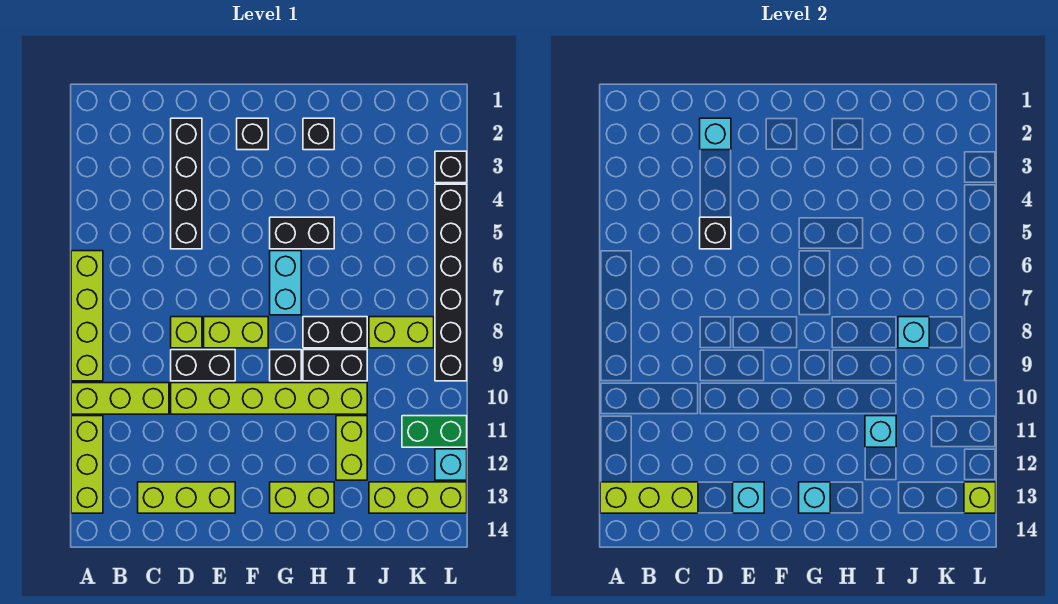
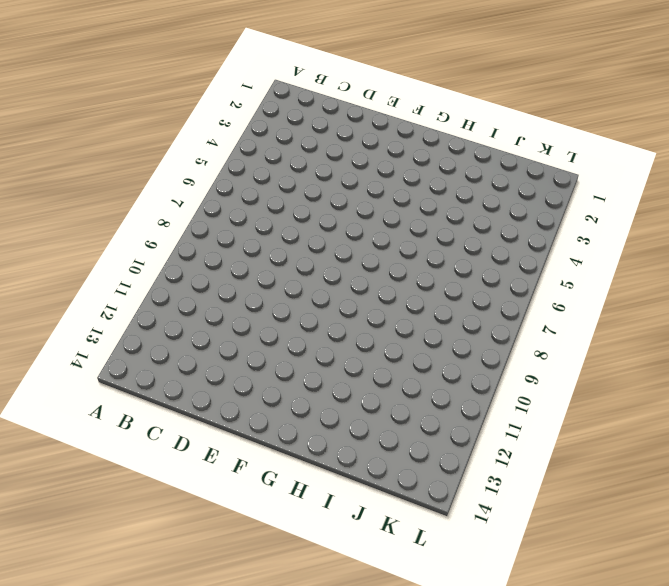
none -> lime brick A6:A9 level 1
none -> lime brick A10:C10 level 1
none -> lime brick A11:A13 level 1
none -> lime brick C13:E13 level 1

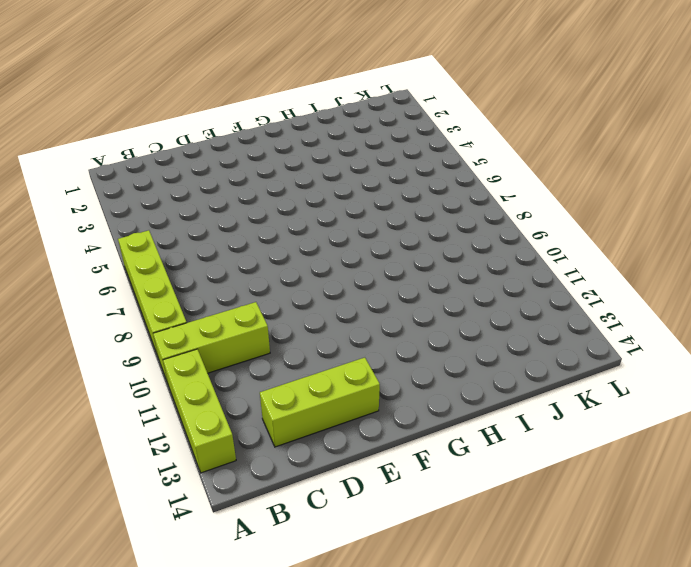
none -> black brick D2:D5 level 1
none -> lime brick D8 level 1
none -> black brick D9:E9 level 1
none -> lime brick D10:I10 level 1

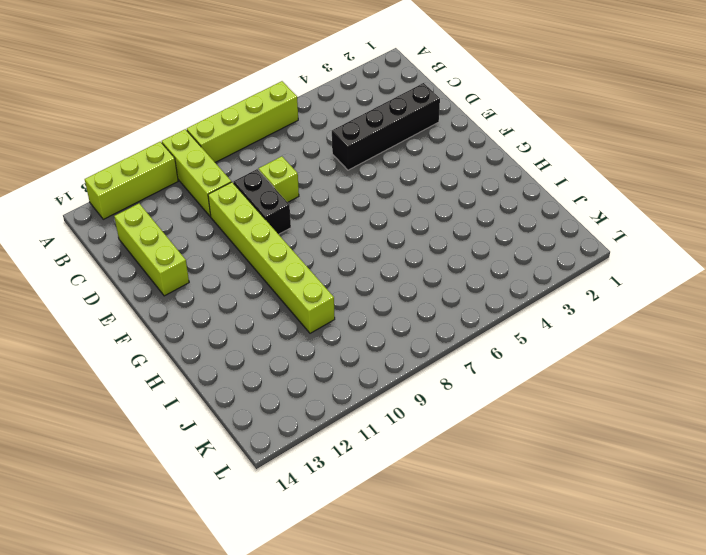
none -> lime brick E8:F8 level 1
none -> black brick F2 level 1
none -> black brick G5:H5 level 1
none -> cyan brick G6:G7 level 1

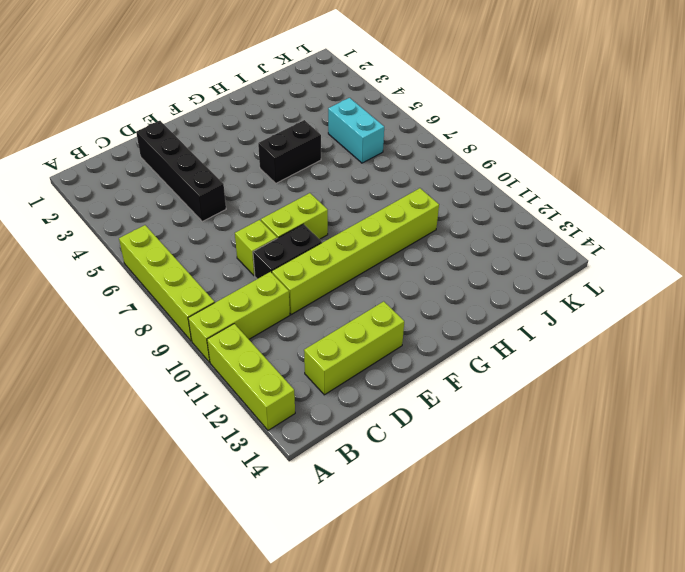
cyan brick J5:J6 level 1 -> cyan brick G6:G7 level 1
none -> black brick F2 level 1
none -> black brick G9 level 1
none -> lime brick G13:H13 level 1
none -> black brick H2 level 1

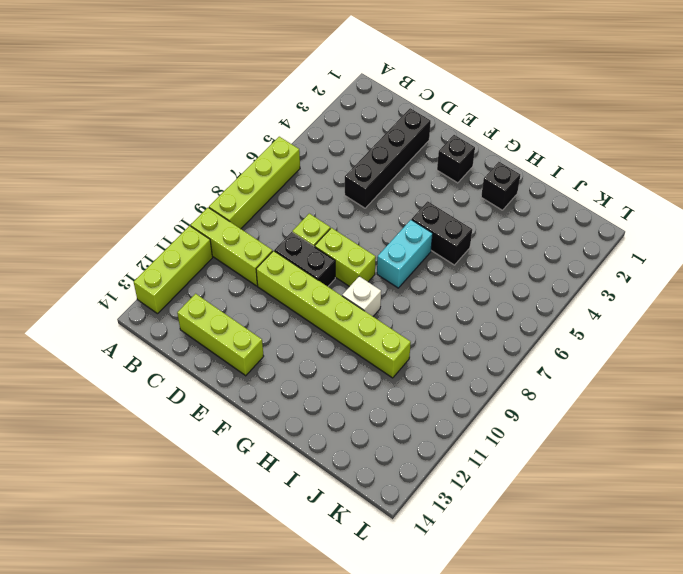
white brick G9 level 1 -> black brick G9 level 1
none -> lime brick G13:H13 level 1
none -> black brick H8:I8 level 1
none -> black brick H9:I9 level 1
none -> lime brick I11:I12 level 1

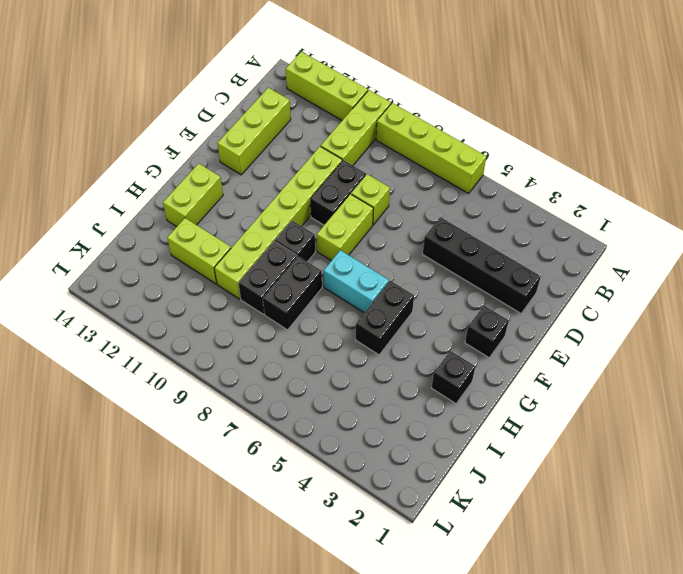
none -> lime brick J8:K8 level 1
none -> lime brick J13:L13 level 1
none -> green brick K11:L11 level 1
none -> black brick L3 level 1

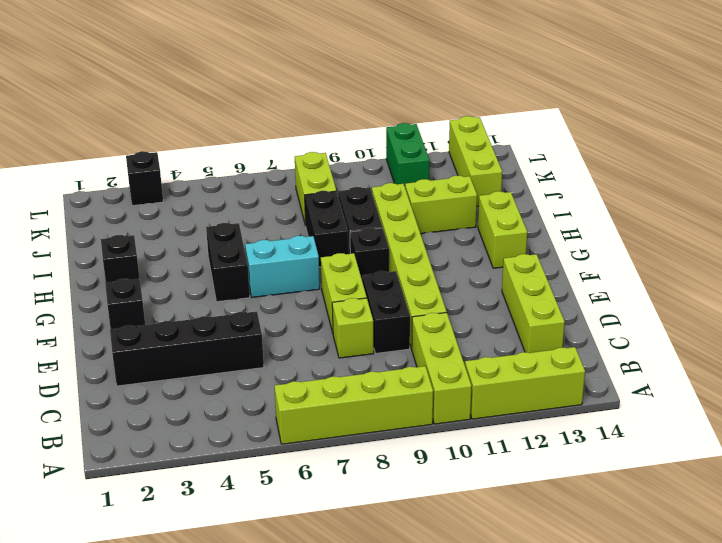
none -> black brick L4:L9 level 1
none -> cyan brick L12 level 1
none -> lime brick A13:C13 level 2
none -> cyan brick D2 level 2

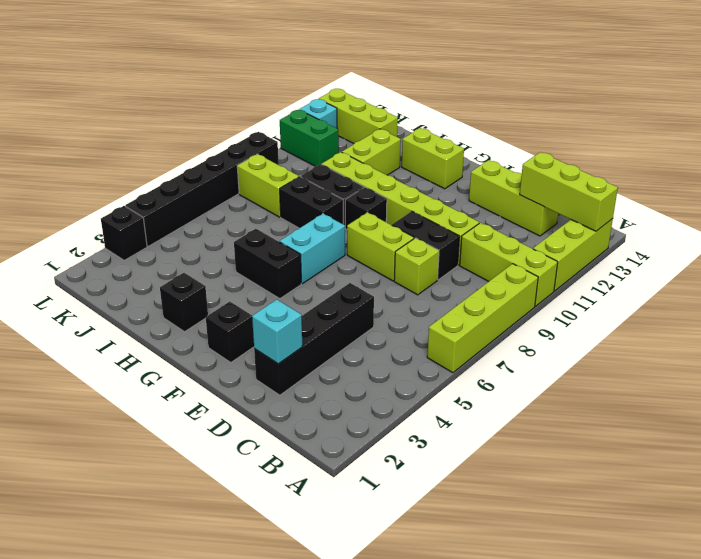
none -> black brick D5 level 2
none -> cyan brick E13 level 2
none -> cyan brick G13 level 2
none -> cyan brick I11 level 2

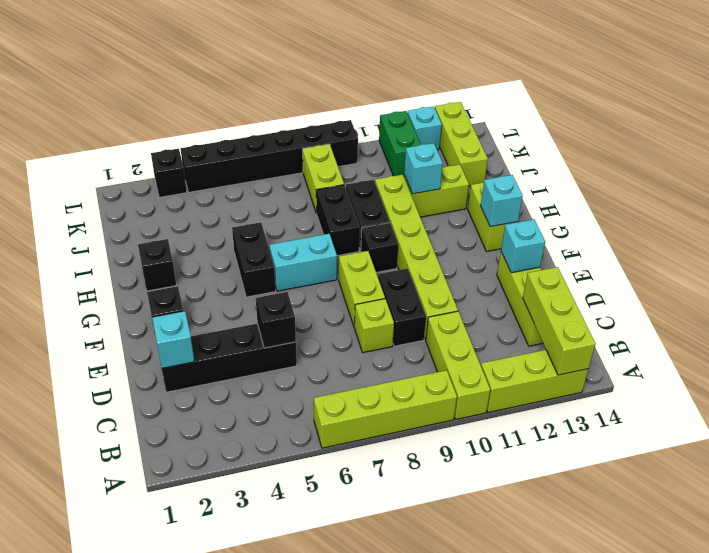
none -> cyan brick J8 level 2
none -> lime brick L13 level 2

